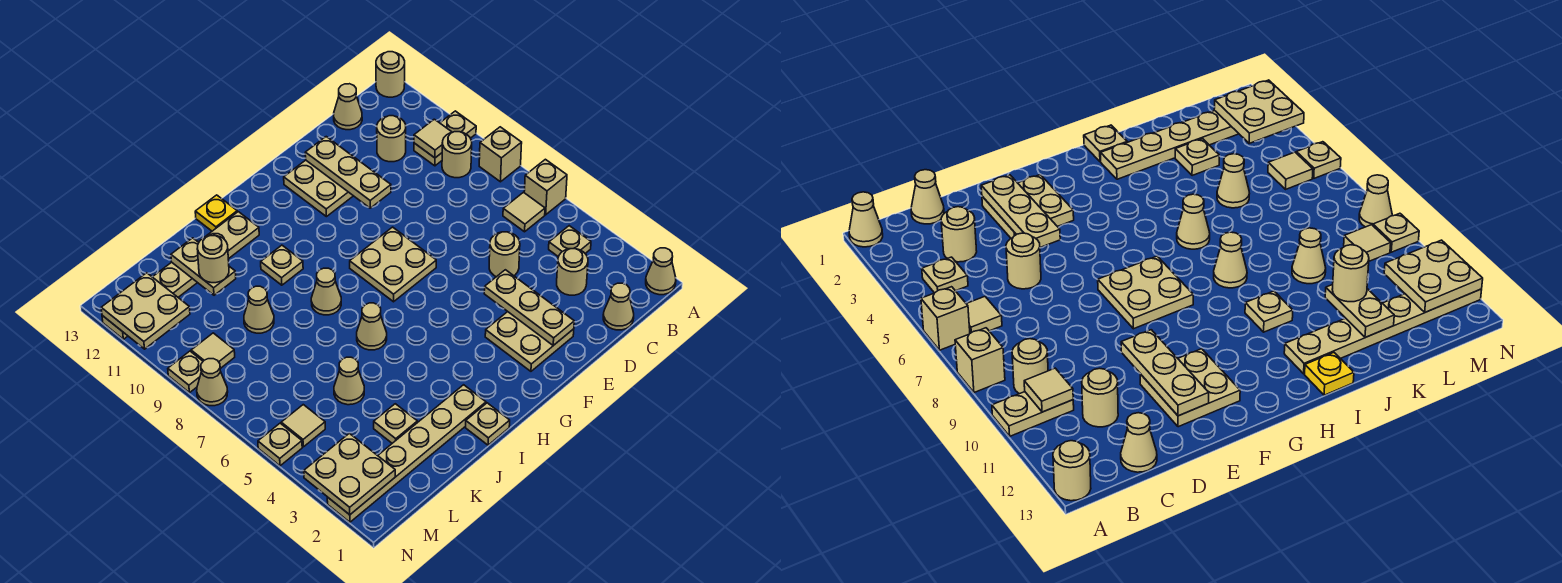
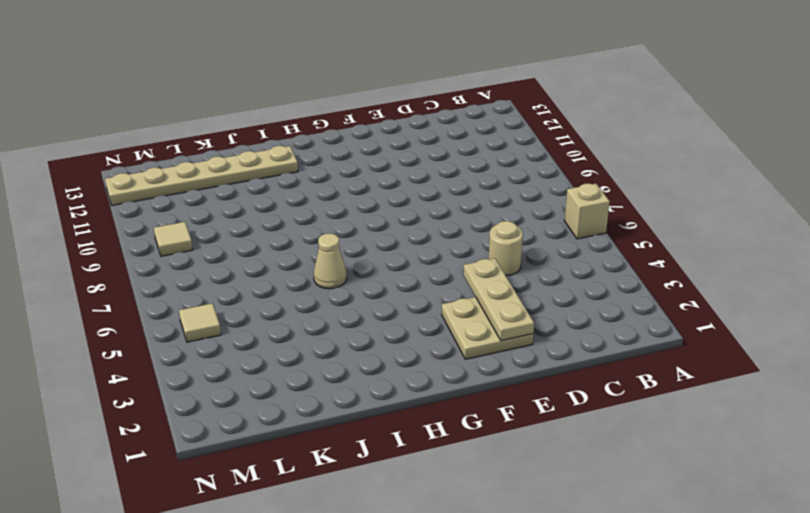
none -> tan cone A1 level 1
none -> tan brick A8 level 1
none -> tan plate A10:B10 level 1
none -> tan round brick A13 level 1

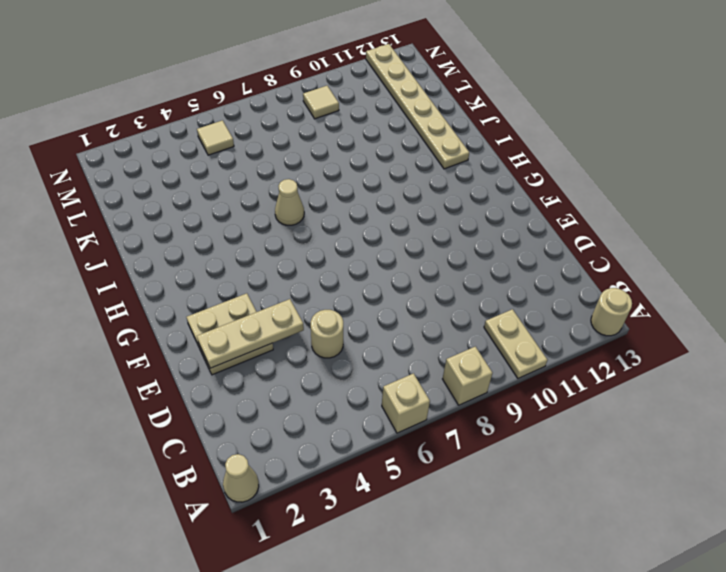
none -> tan plate B4 level 1
none -> tan tile B6 level 1
none -> tan round brick B9 level 1
none -> tan cone C1 level 1

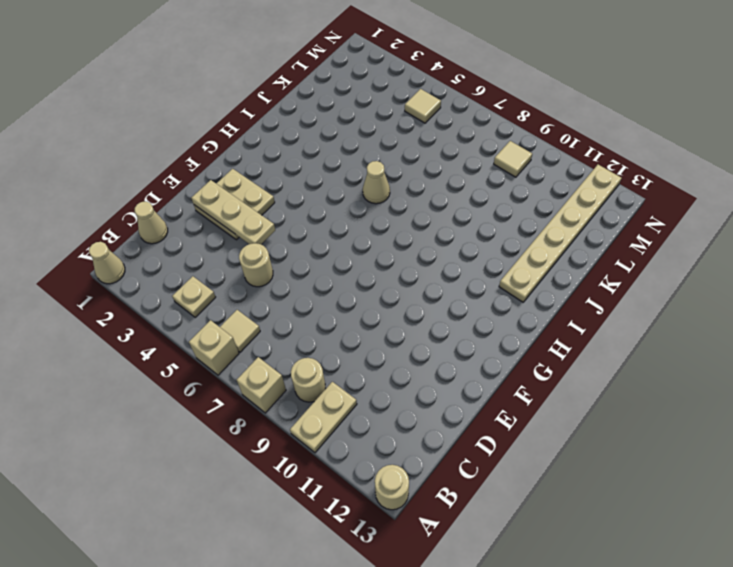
none -> tan round brick C3 level 1
none -> tan round brick C11 level 1
none -> tan cone C13 level 1
none -> tan plate E11:F12 level 1

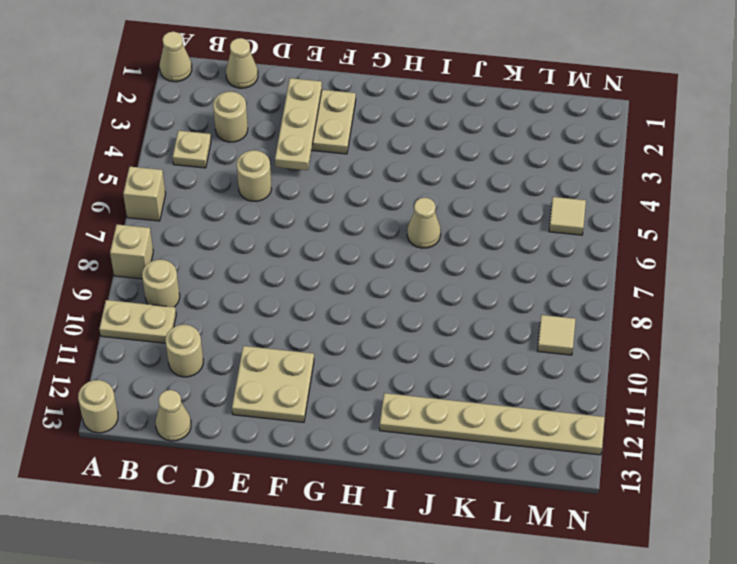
none -> tan tile B6 level 1
none -> tan plate F7:G8 level 1
none -> tan plate I1 level 1
none -> tan plate I2:N2 level 1

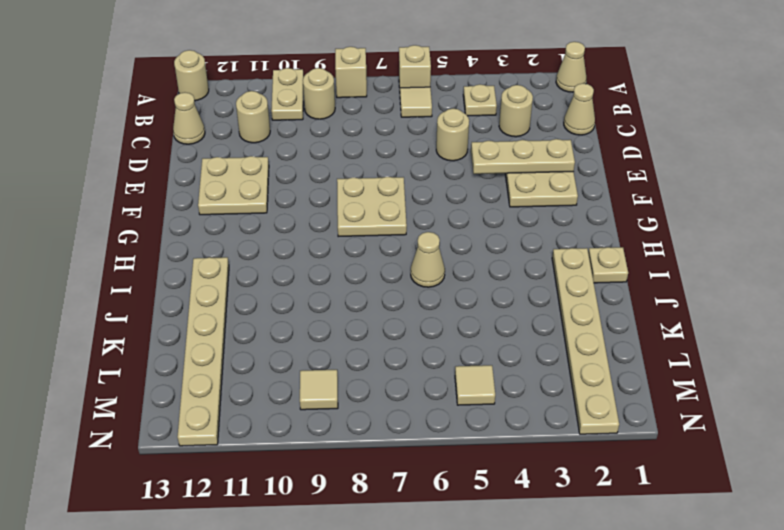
none -> tan cone I8 level 1
none -> tan plate I10 level 1
none -> yellow plate I13 level 1
none -> tan plate K3 level 1

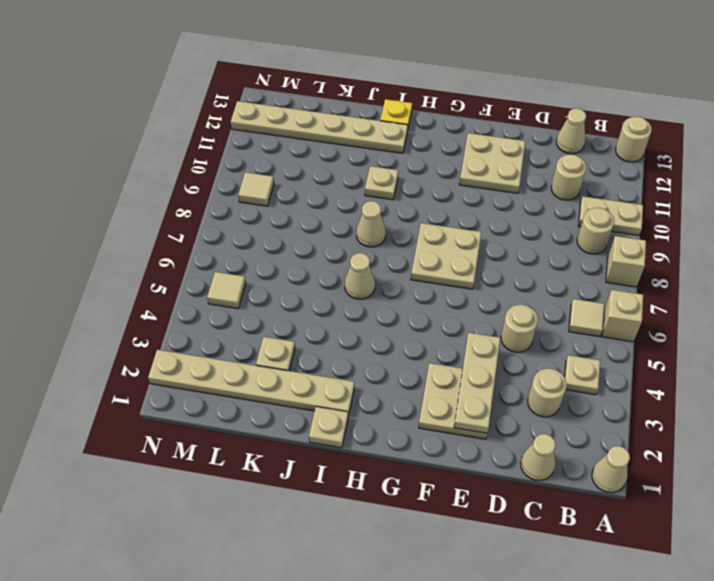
none -> tan cone K5 level 1
none -> tan cone K9 level 1
none -> tan plate N5 level 1
none -> tan cone N8 level 1

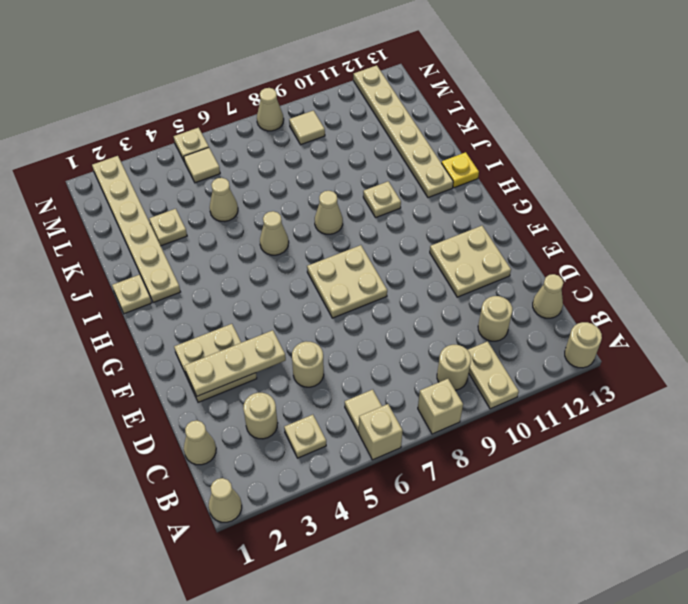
none -> tan cone K9 level 1
none -> tan plate N9 level 1
none -> tan tile B10 level 2
none -> tan plate E10:E12 level 2

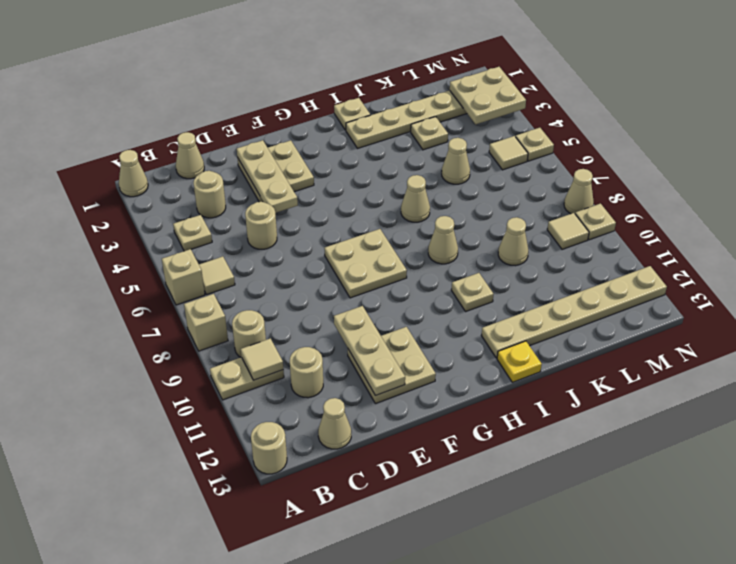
none -> tan plate K11:K12 level 2
none -> tan plate M11:N12 level 2
none -> tan round brick K11 level 3

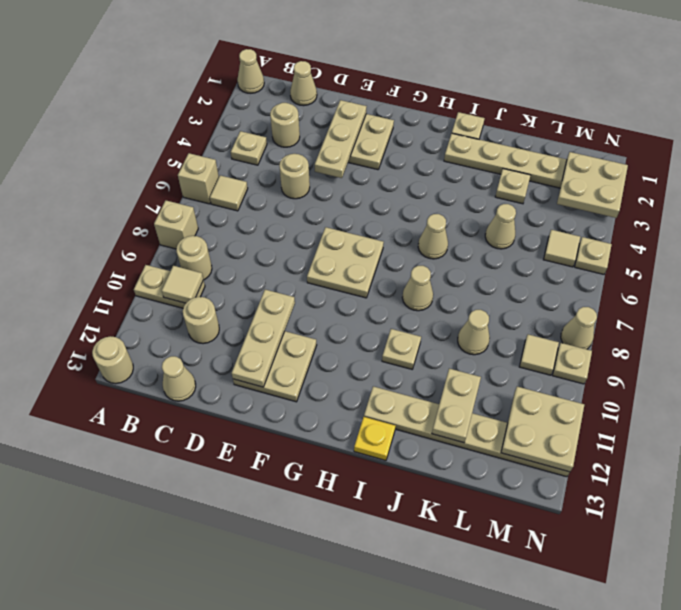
none -> tan round brick K11 level 3

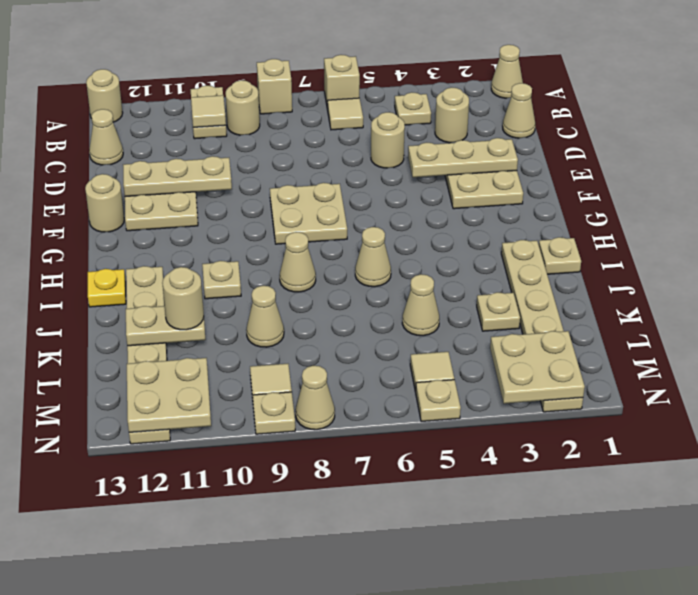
tan round brick F13 level 1 -> tan round brick C11 level 1

